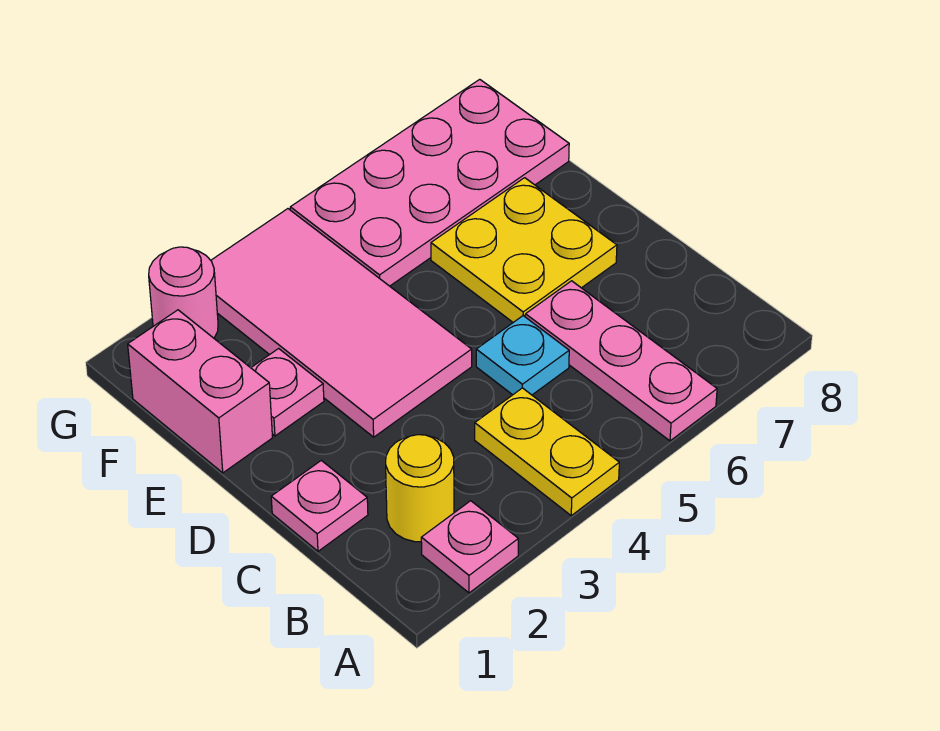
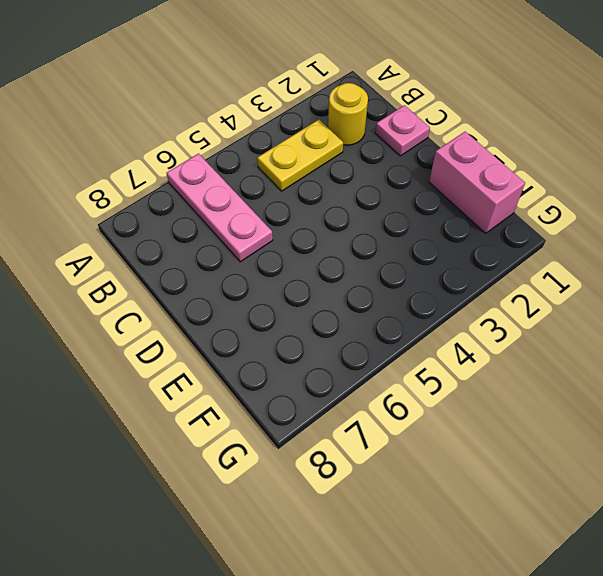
yellow plate B3:B4 level 1 -> yellow plate A4:B4 level 1
none -> pink plate A2 level 1
none -> cyan plate C5 level 1
none -> pink tile D3:G4 level 1

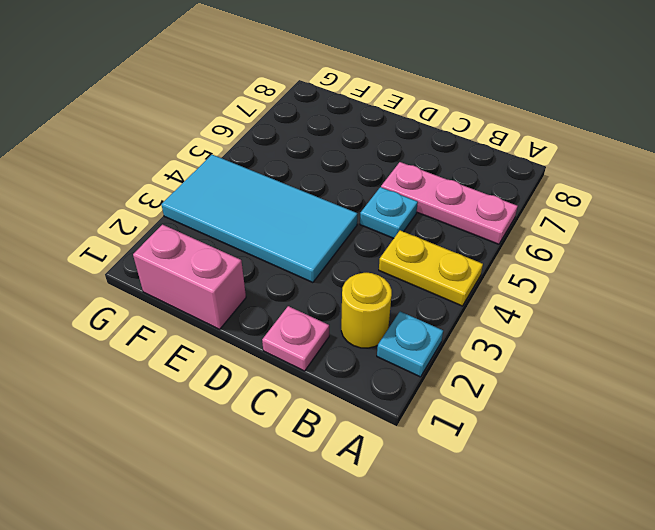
cyan plate A2 level 1 -> pink plate A2 level 1
cyan tile D3:G4 level 1 -> pink tile D3:G4 level 1
none -> yellow plate D6:E7 level 1
none -> pink plate E2 level 1
none -> pink plate F5:G8 level 1

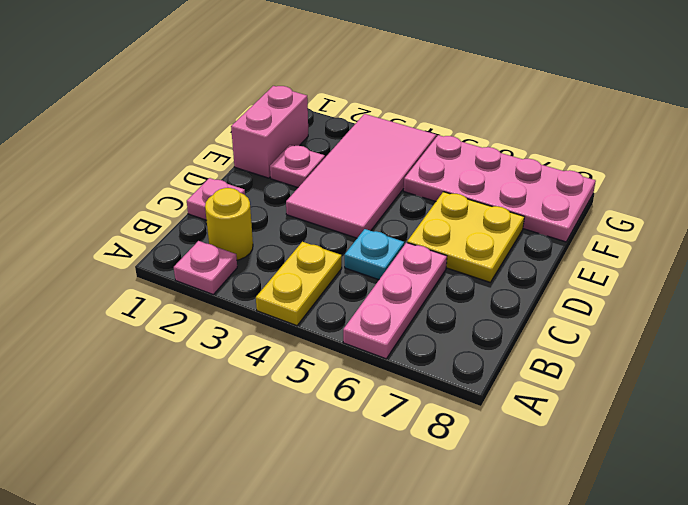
none -> pink round brick G2 level 1

